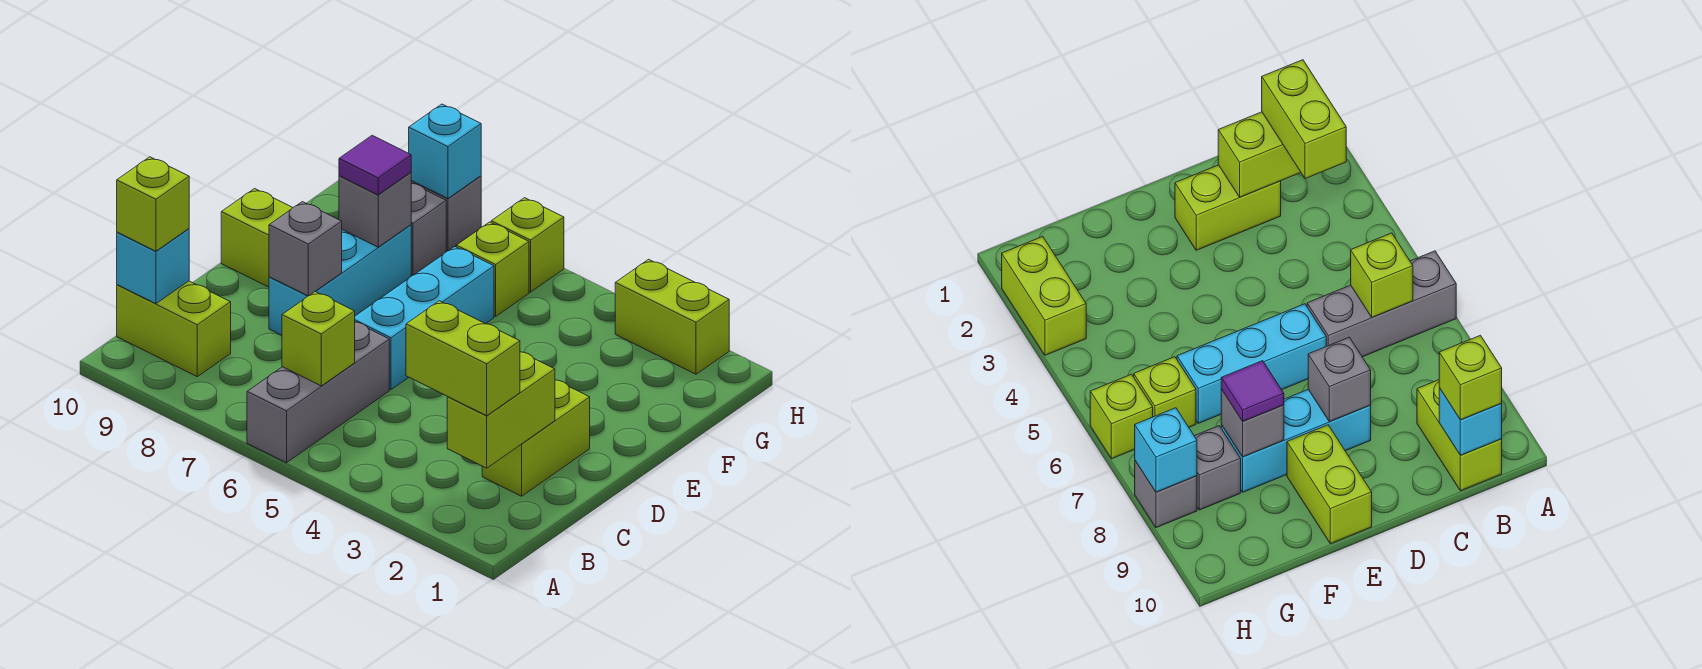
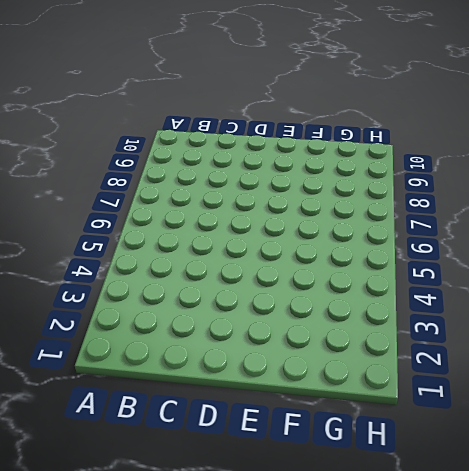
none -> grey brick A6:C6 level 1
none -> lime brick B9:B10 level 1
none -> lime brick C2:D2 level 1

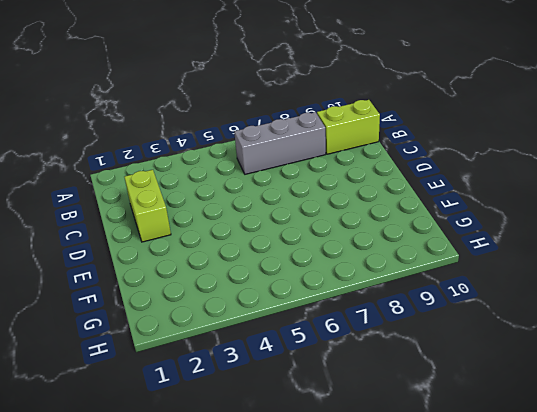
grey brick B6:B8 level 1 -> grey brick A6:C6 level 1
none -> cyan brick D6:F6 level 1
none -> cyan brick D8:F8 level 1
none -> lime brick E9:E10 level 1

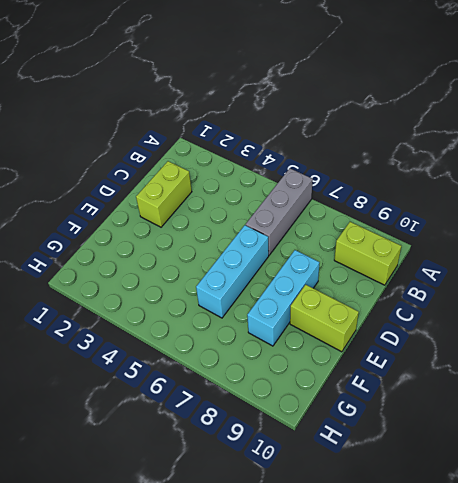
none -> lime brick G6 level 1
none -> grey brick G8 level 1
none -> lime brick H2:H3 level 1

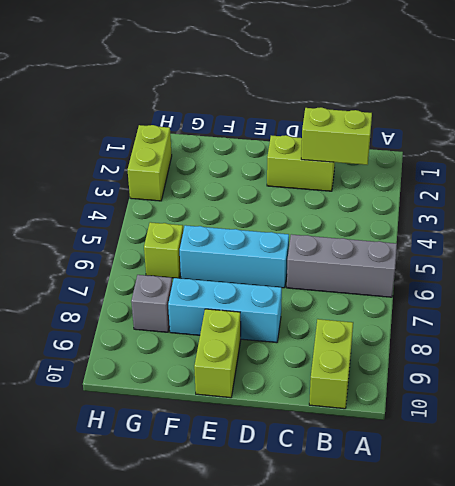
none -> lime brick H6 level 1
none -> grey brick H8 level 1
none -> lime brick B6 level 2

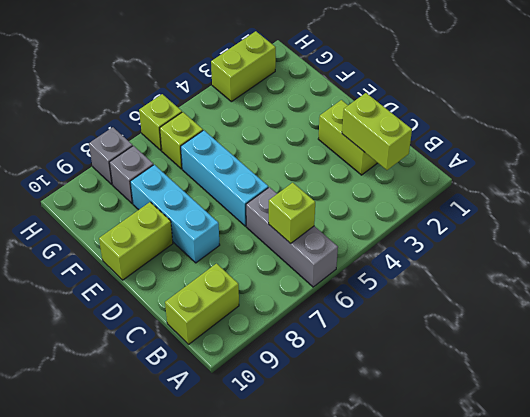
none -> cyan brick B10 level 2
none -> grey brick D8 level 2
none -> grey brick F8 level 2

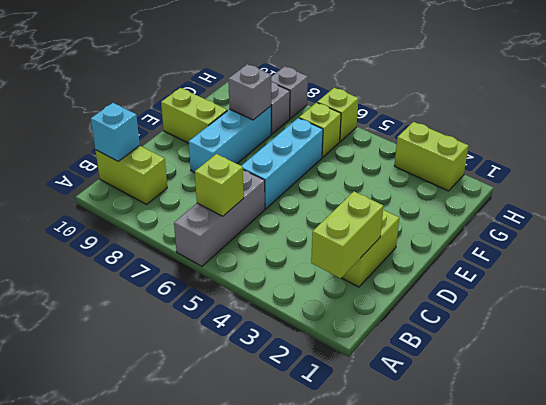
none -> grey brick D8 level 2
none -> cyan brick H8 level 2
none -> lime brick B2:B3 level 3

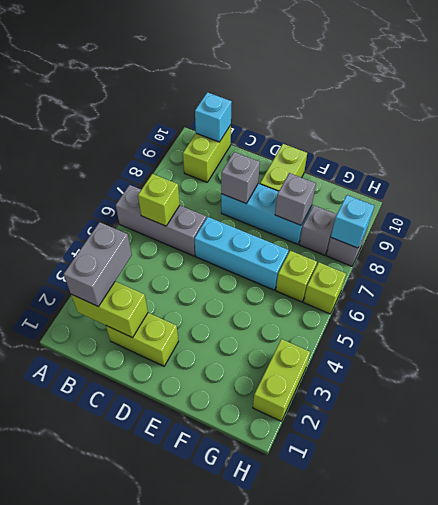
grey brick B2:B3 level 3 -> lime brick B2:B3 level 3
none -> lime brick B10 level 3
none -> purple tile F8 level 3

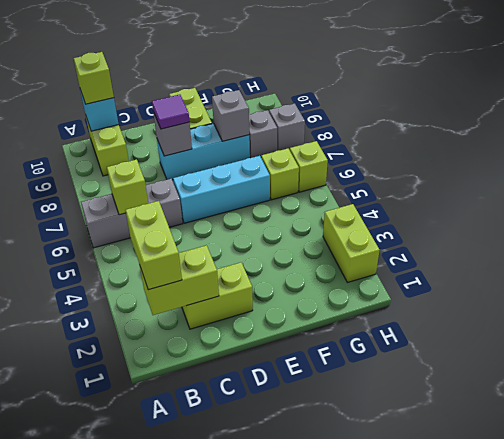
purple tile D8 level 3 -> purple tile F8 level 3
none -> cyan brick H8 level 2

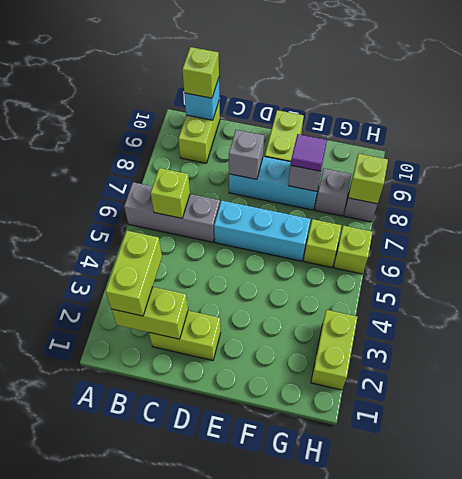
lime brick H8 level 2 -> cyan brick H8 level 2

